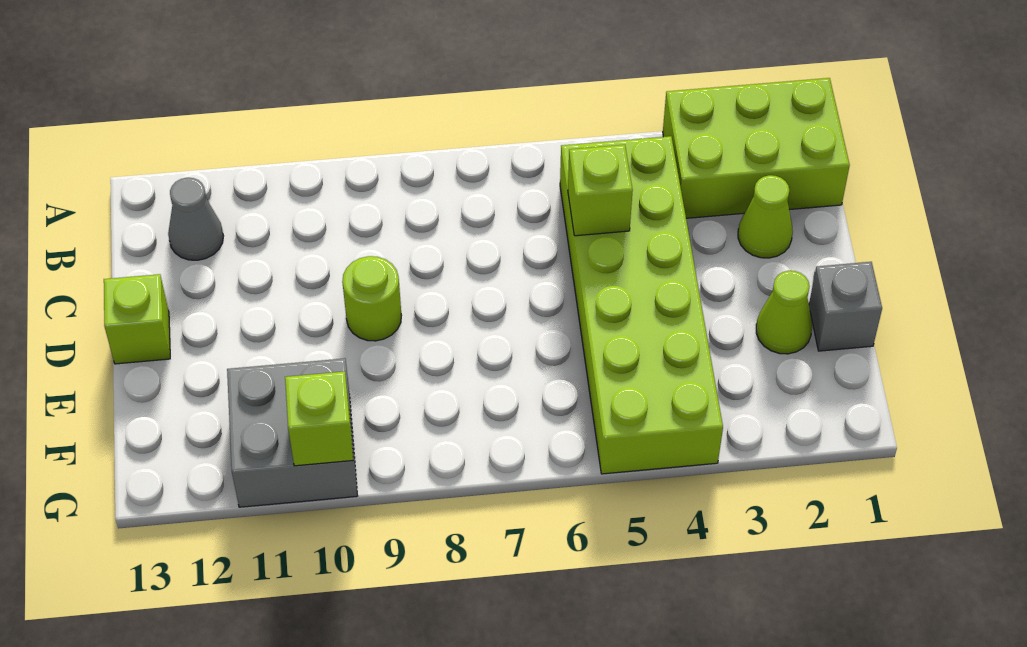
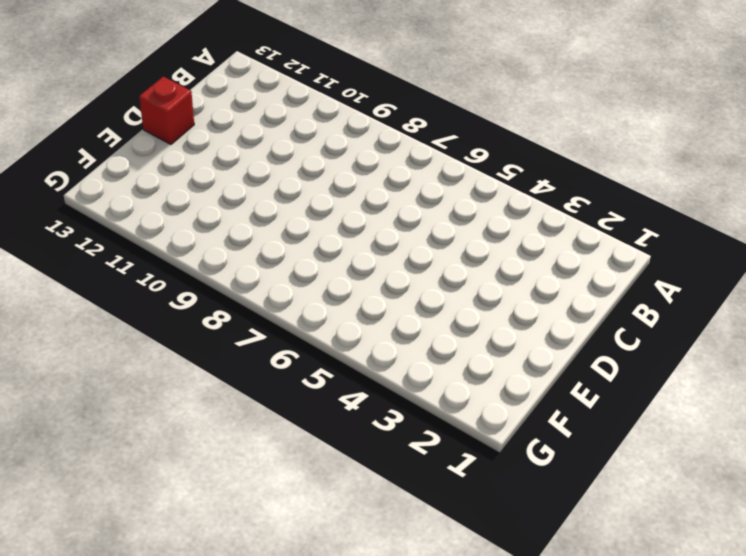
red brick D13 level 1 -> lime brick D13 level 1
none -> lime brick A1:B3 level 1
none -> lime brick B4:G5 level 1

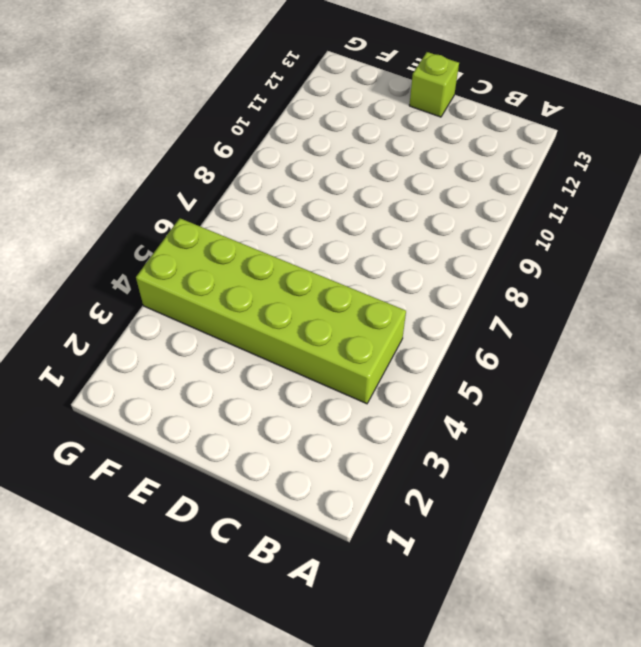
none -> lime brick A1:B3 level 1
none -> grey cone B12 level 1

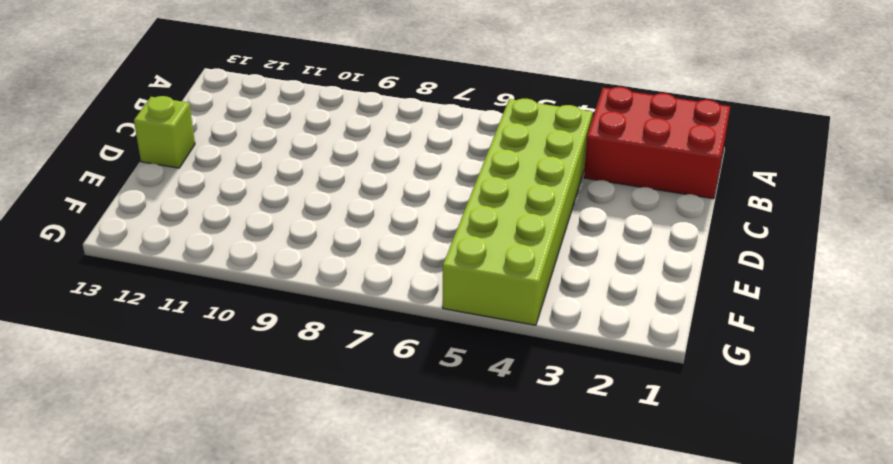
red brick A1:B3 level 1 -> lime brick A1:B3 level 1
none -> grey cone B12 level 1
none -> lime cone C2 level 1

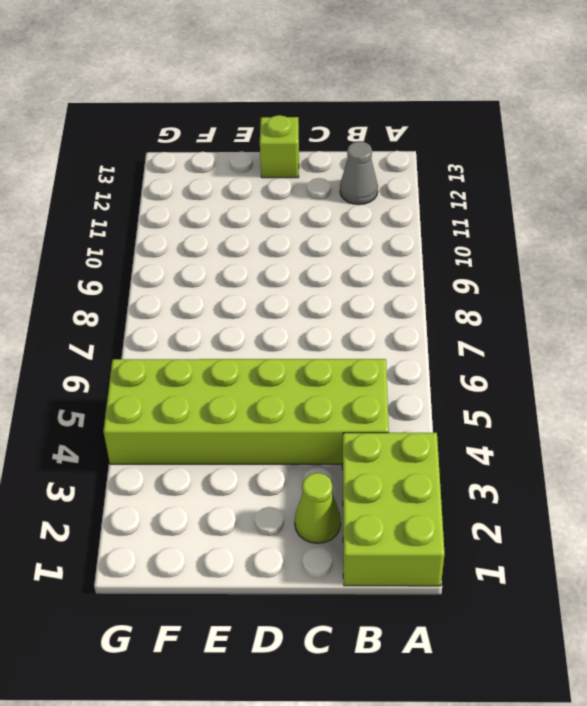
none -> lime round brick D9 level 1
none -> grey brick E1 level 1

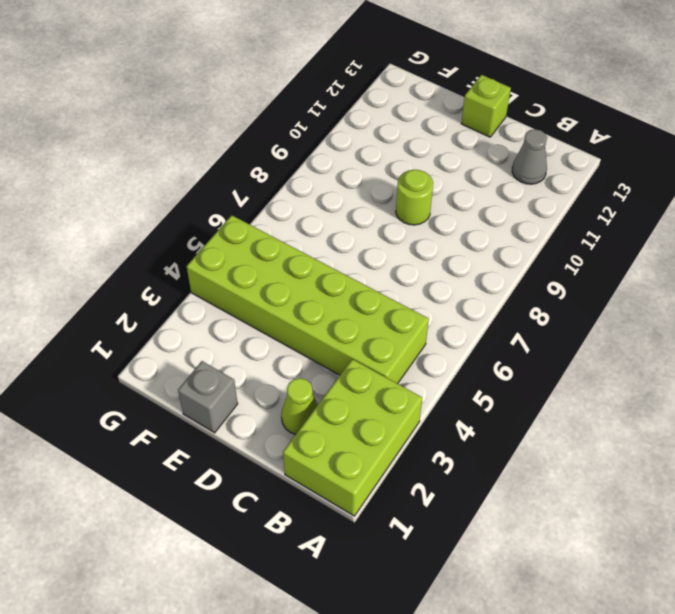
none -> lime cone E2 level 1
none -> grey brick F10:G11 level 1

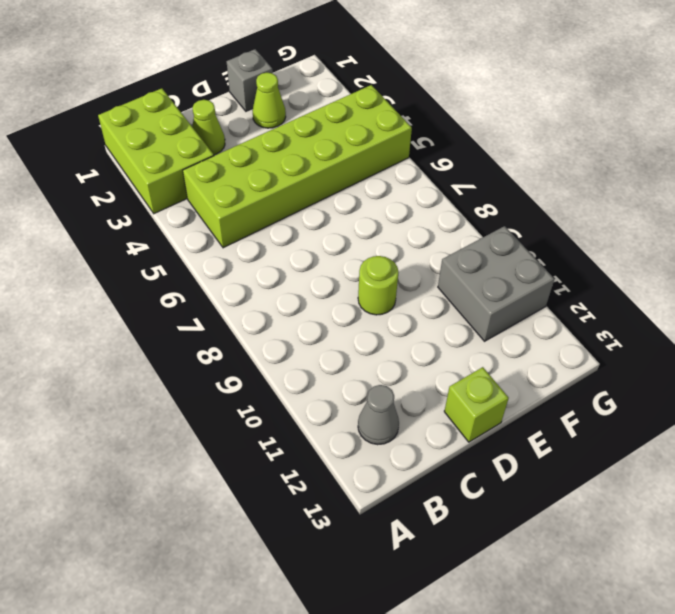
none -> lime brick C5 level 2
none -> lime brick G10 level 2

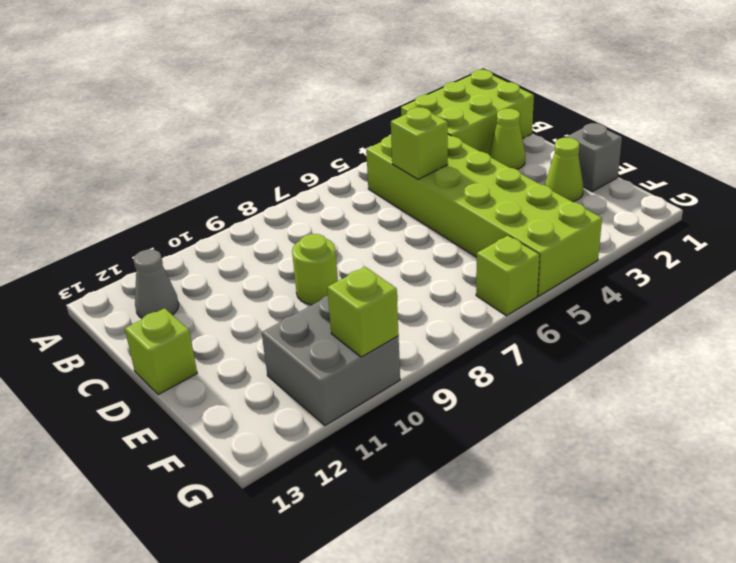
lime brick G6 level 1 -> none

